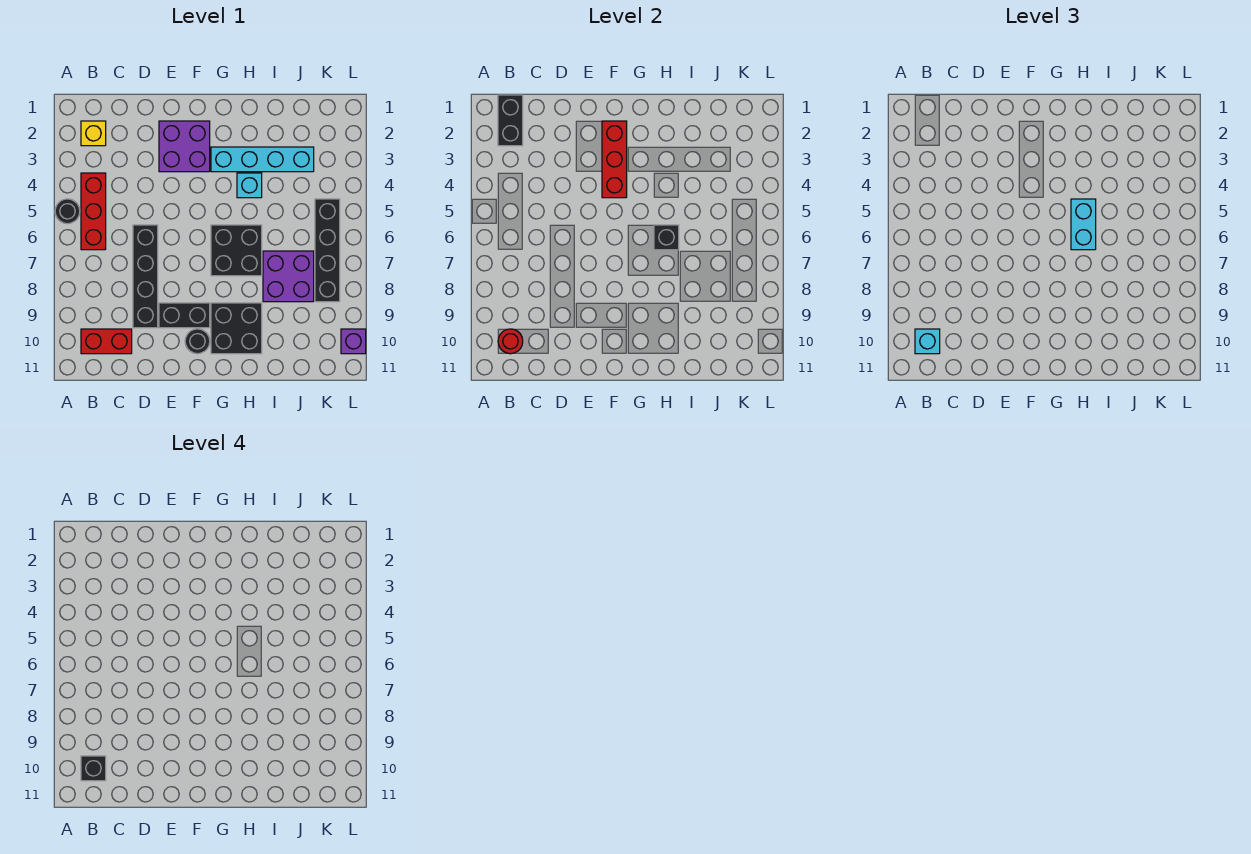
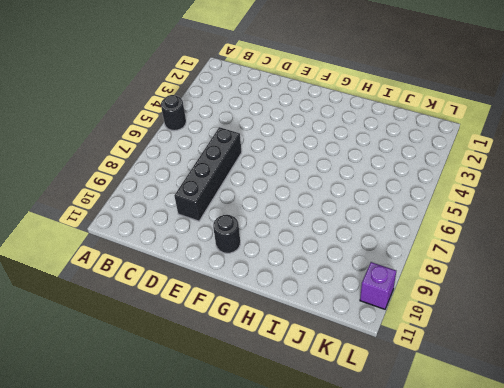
none -> yellow brick B2 level 1
none -> red brick B4:B6 level 1
none -> red brick B10:C10 level 1

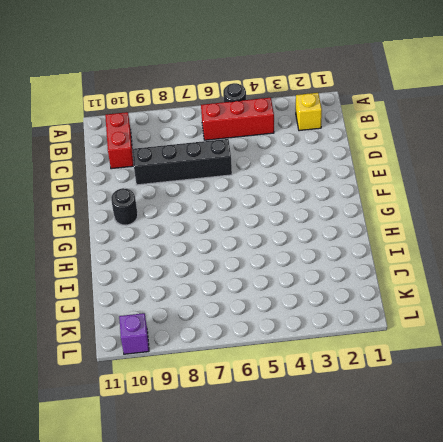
none -> purple brick E2:F3 level 1
none -> black brick E9:F9 level 1
none -> cyan brick G3:J3 level 1

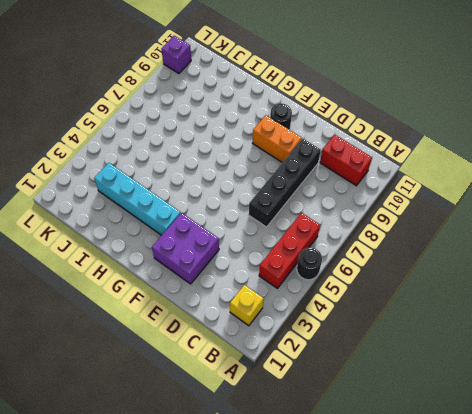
orange brick E9:F9 level 1 -> black brick E9:F9 level 1
none -> black brick G6:H7 level 1
none -> black brick G9:H10 level 1
none -> cyan brick H4 level 1

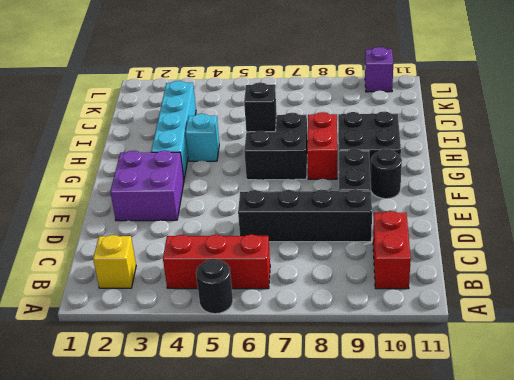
red brick G8:H8 level 1 -> none
none -> purple brick I7:J8 level 1
none -> black brick K5:K8 level 1
none -> black brick B1:B2 level 2

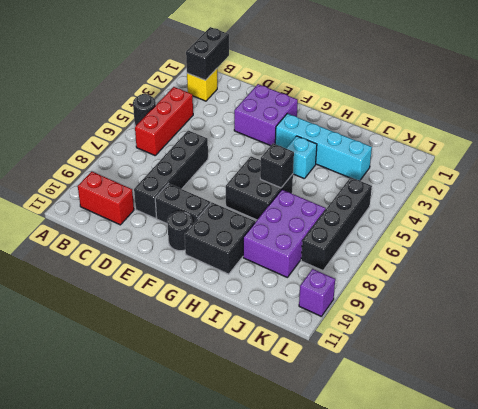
purple brick I7:J9 level 1 -> purple brick I7:J8 level 1
none -> red round brick B10 level 2
none -> red brick F2:F4 level 2
none -> cyan brick B10 level 3

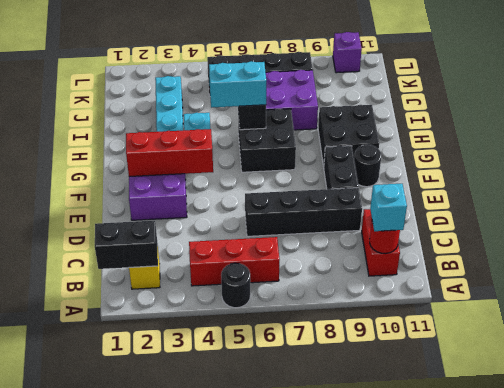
none -> black brick B10 level 4

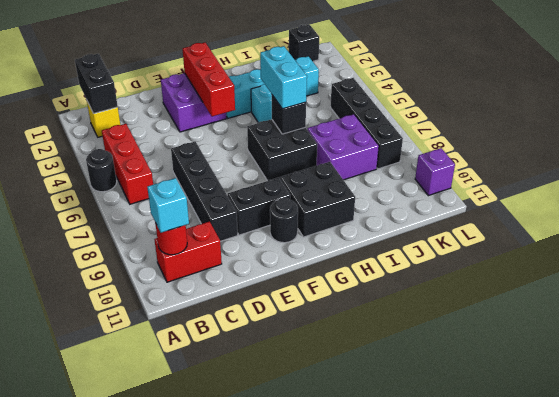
black brick K1 level 1 -> black brick B10 level 4

